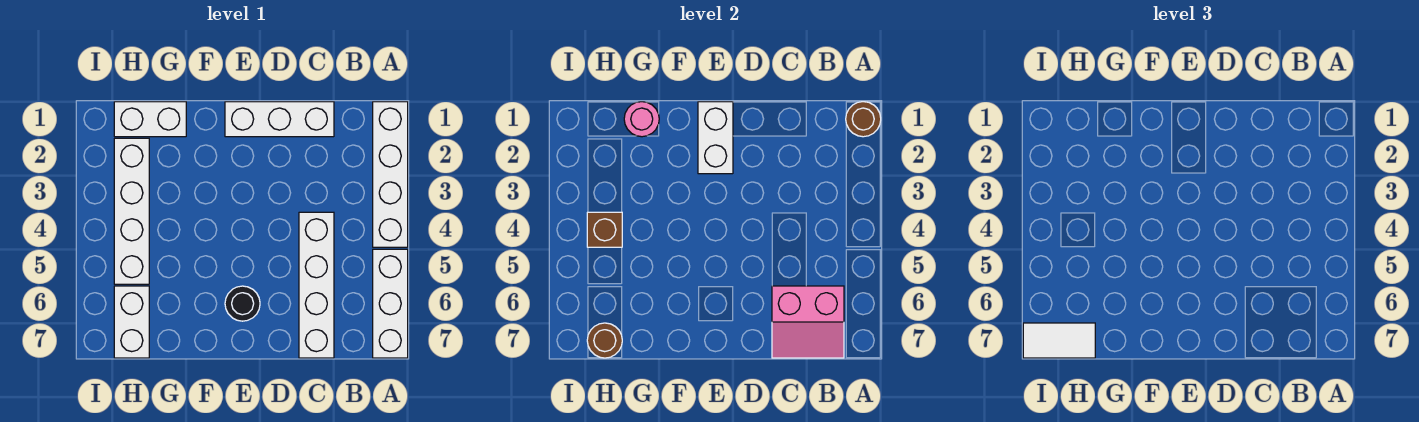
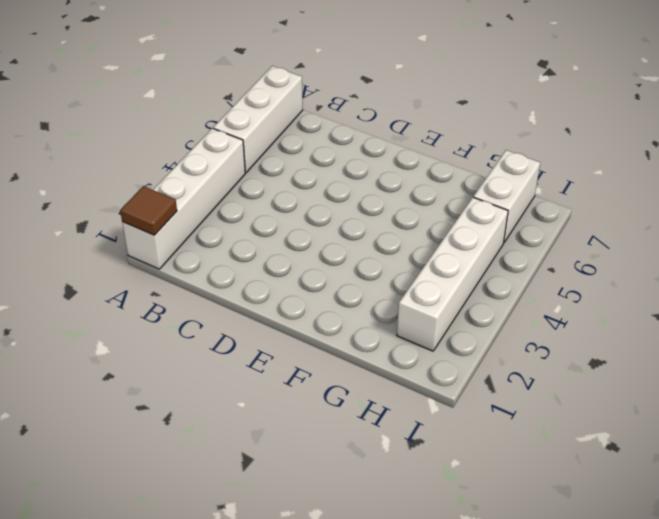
brown tile A1 level 2 -> brown round brick A1 level 2
none -> white brick C1:E1 level 1
none -> white brick C4:C7 level 1
none -> black round brick E6 level 1

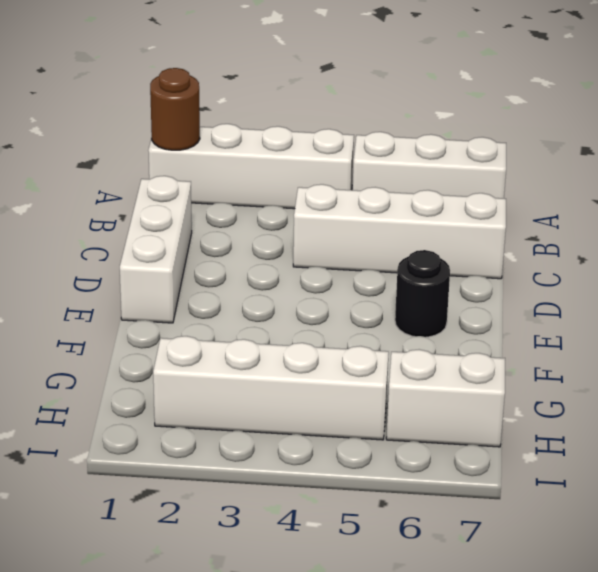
none -> white brick G1:H1 level 1
none -> pink slope B6:C7 level 2 top 6
none -> white brick E1:E2 level 2

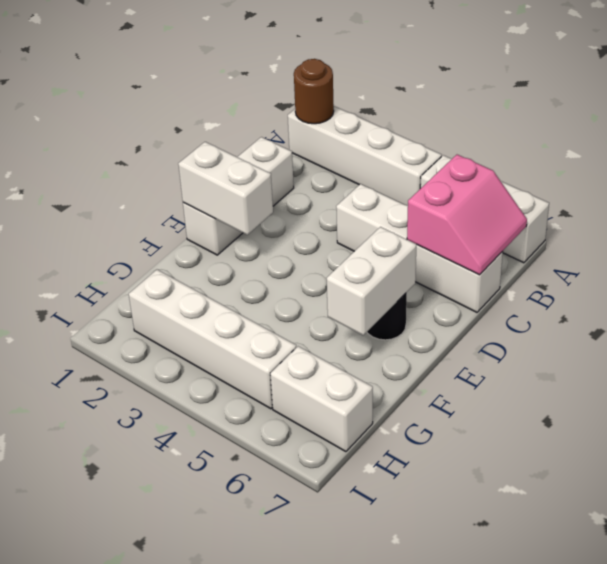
white brick E6:F6 level 2 -> white brick G1:H1 level 1
none -> pink round brick G1 level 2
none -> brown brick H4 level 2
none -> brown round brick H7 level 2

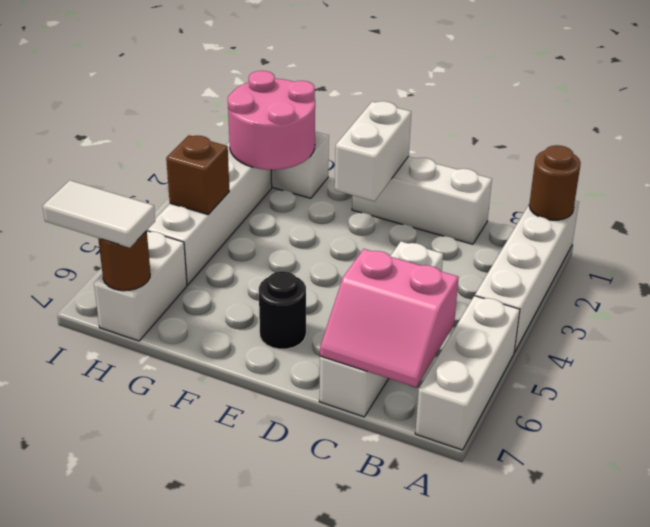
pink round brick G1:H2 level 2 -> pink round brick G1 level 2

